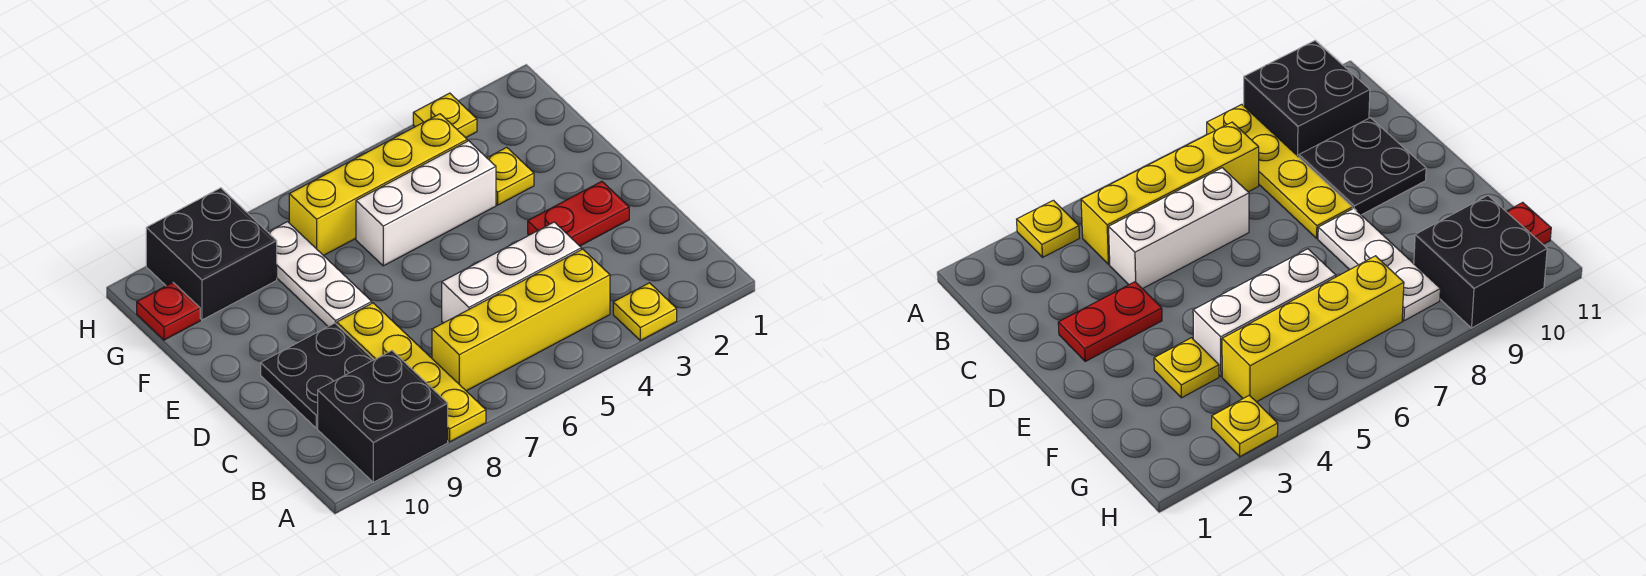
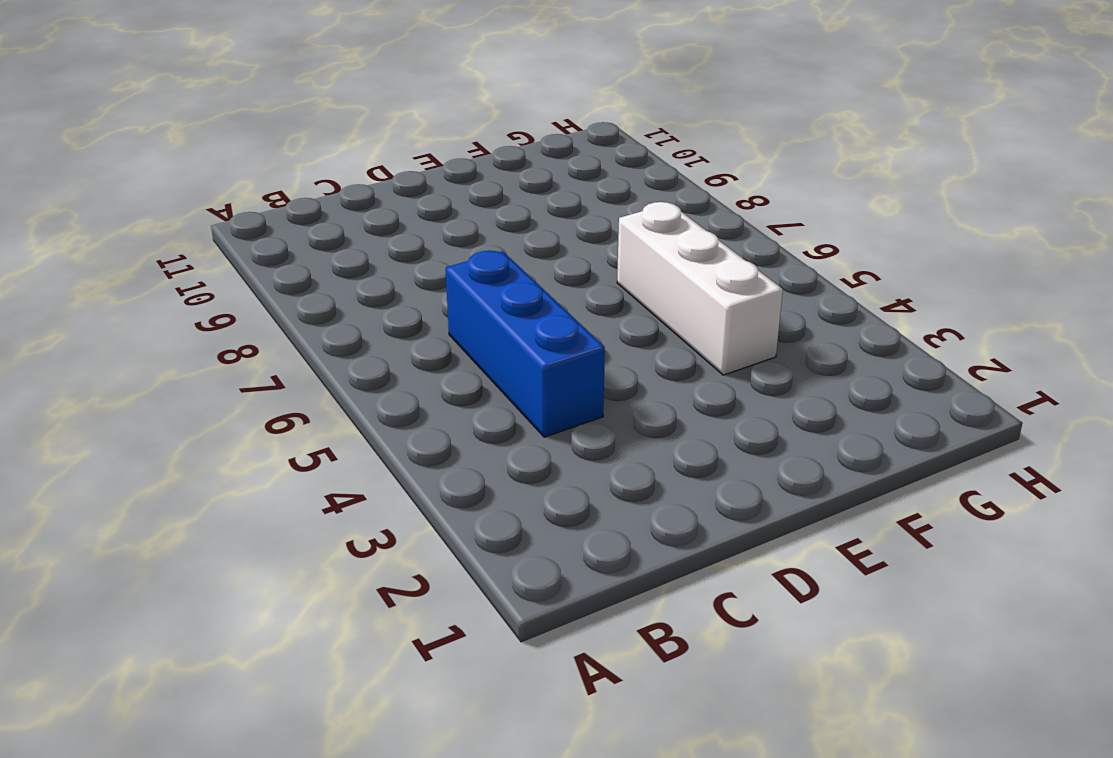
blue brick C4:C6 level 1 -> white brick C4:C6 level 1
none -> yellow plate A3 level 1
none -> yellow plate A8:D8 level 1
none -> black brick A9:B10 level 1

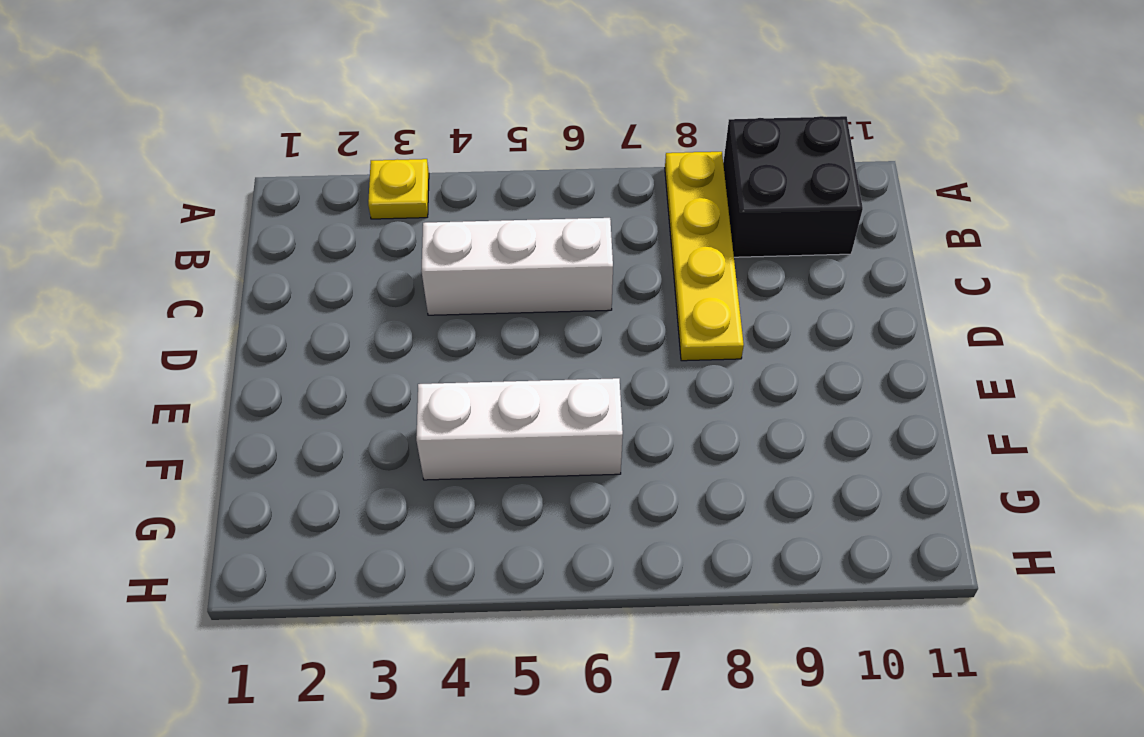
none -> yellow brick B4:B7 level 1
none -> black plate C9:D10 level 1
none -> red plate D2:D3 level 1

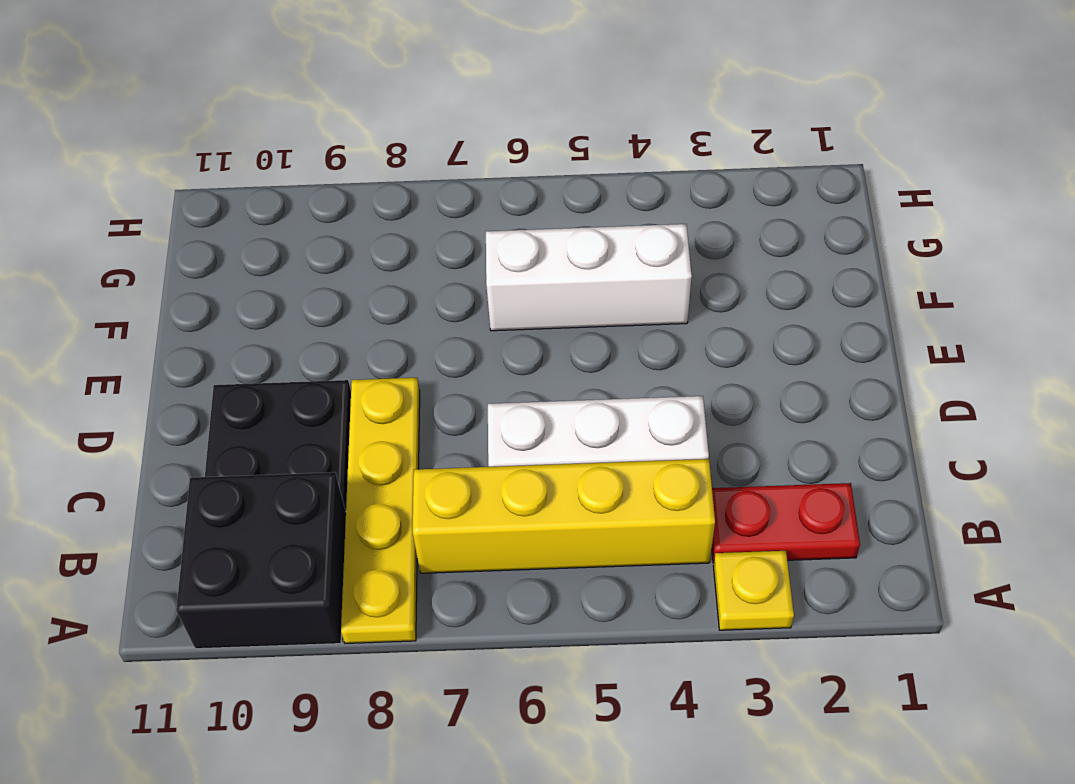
red plate B2:B3 level 1 -> red plate D2:D3 level 1
none -> white plate E8:G8 level 1
none -> yellow plate F3 level 1
none -> yellow brick G4:G7 level 1

